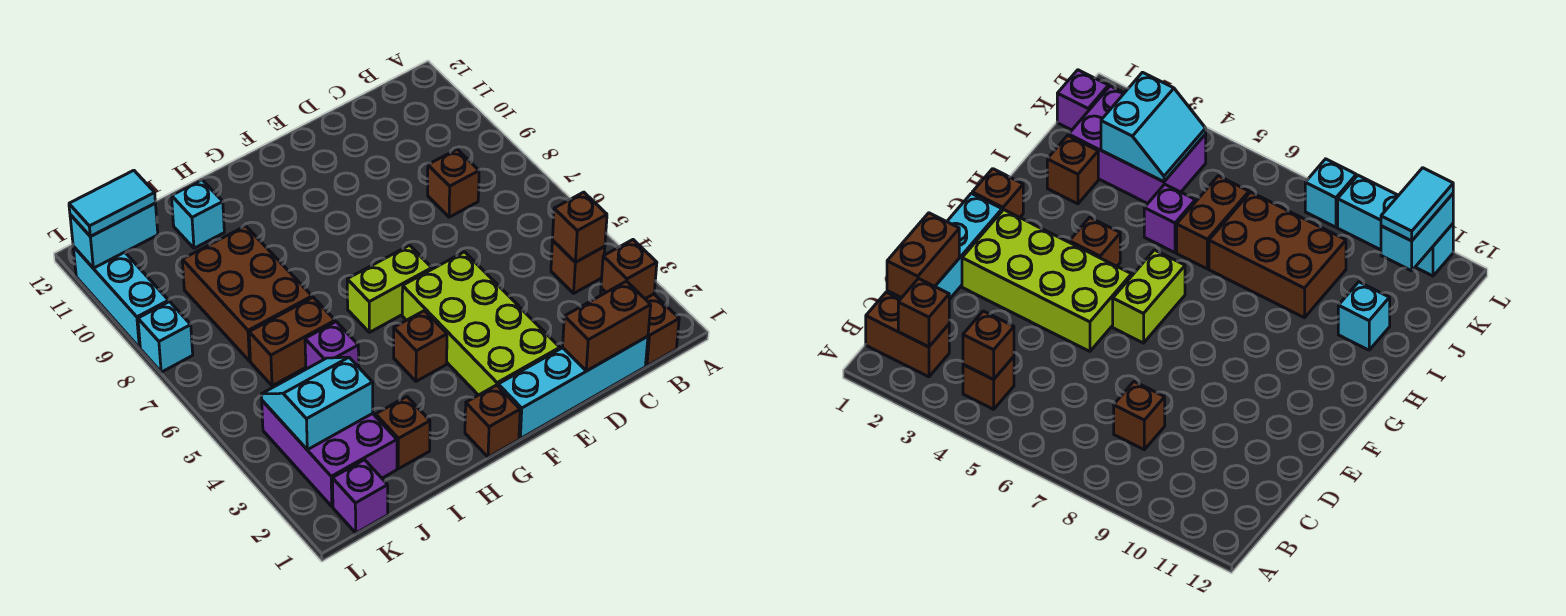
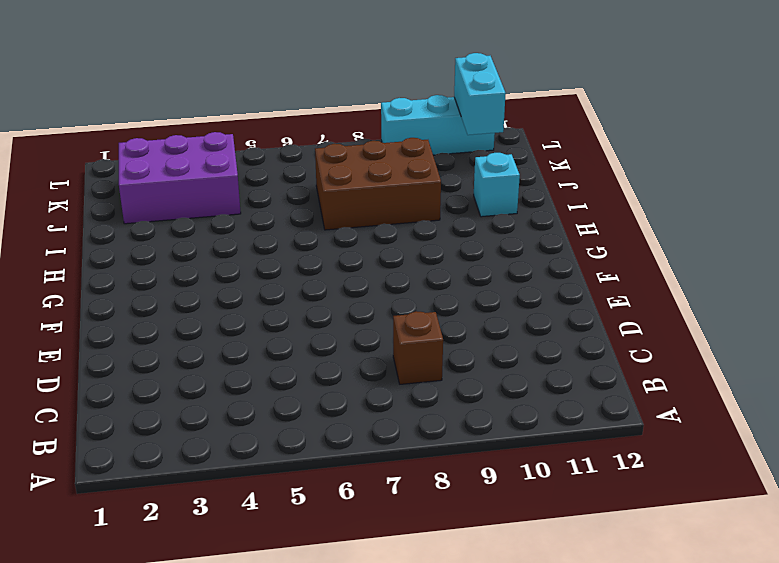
none -> brown brick B1:B2 level 1
none -> brown brick B4 level 1
none -> cyan brick C1:F1 level 1

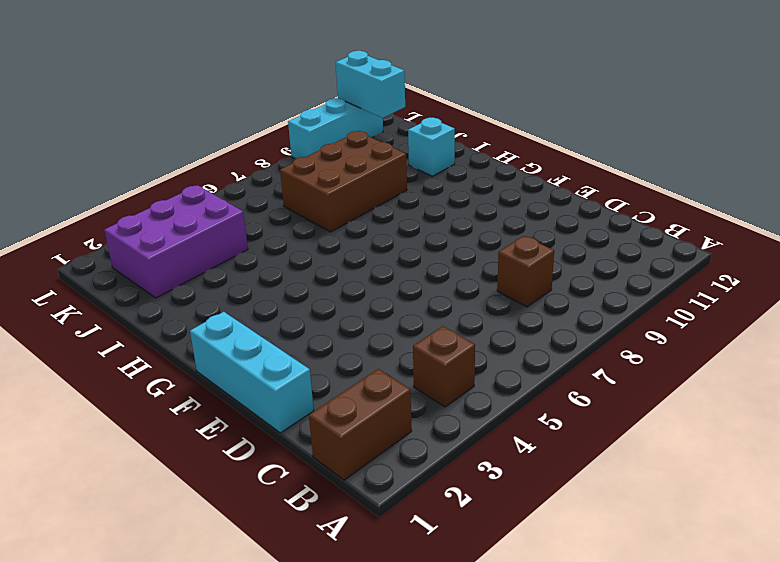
cyan brick D1:F1 level 1 -> cyan brick C1:F1 level 1
none -> lime brick E2:F5 level 1
none -> lime brick F6:G6 level 1
none -> brown brick G1 level 1

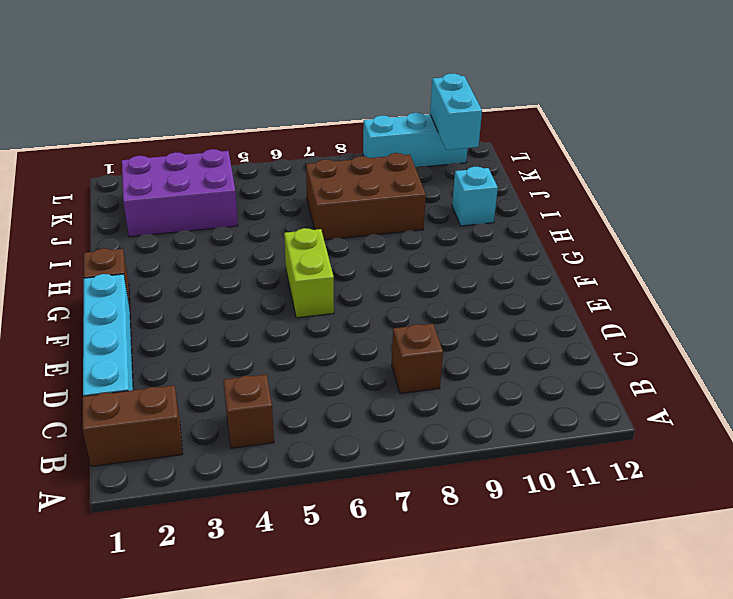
none -> lime brick E2:F5 level 1
none -> brown brick G4 level 1
none -> brown brick I2 level 1

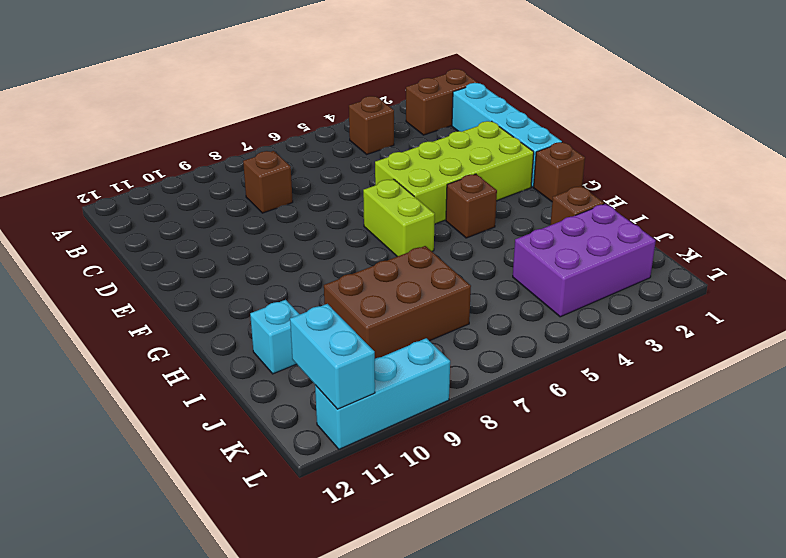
none -> purple brick I5 level 1
none -> brown brick I6:J6 level 1
none -> purple brick K1 level 1

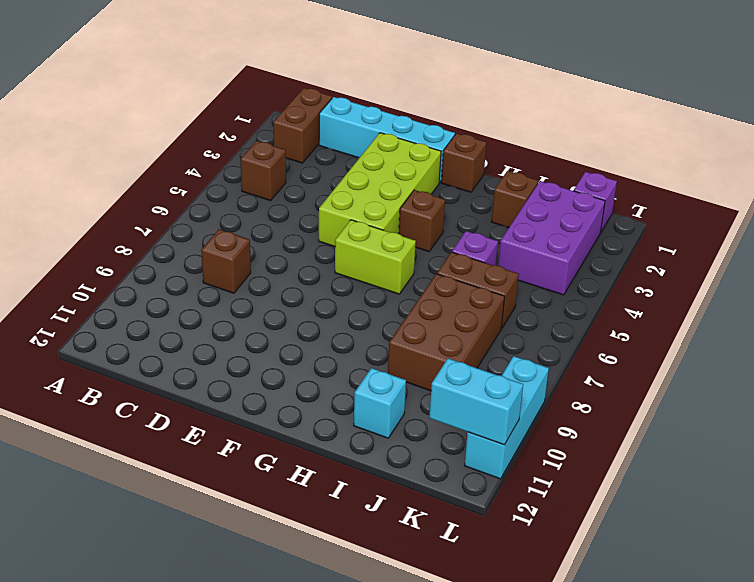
none -> cyan brick L8 level 1
none -> brown brick B2 level 2
none -> brown brick B4 level 2

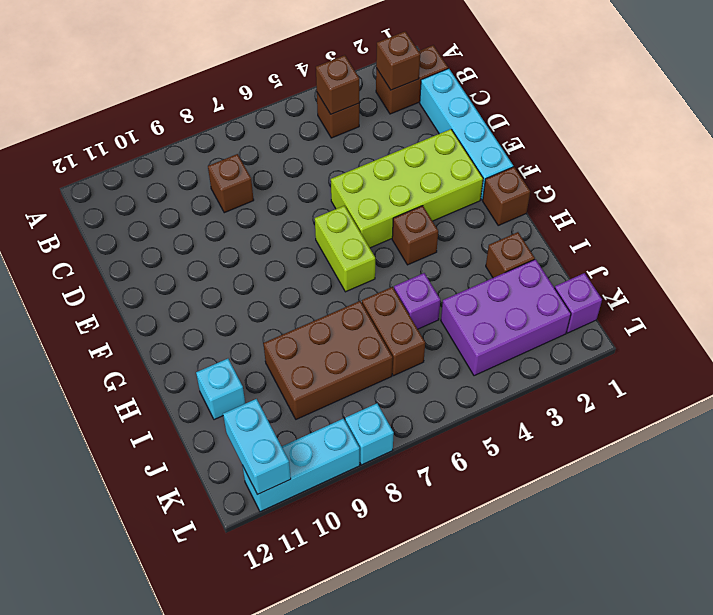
none -> brown brick C1:D1 level 2
none -> cyan slope J3:K4 level 2 top 3
none -> cyan tile K11:L11 level 3

